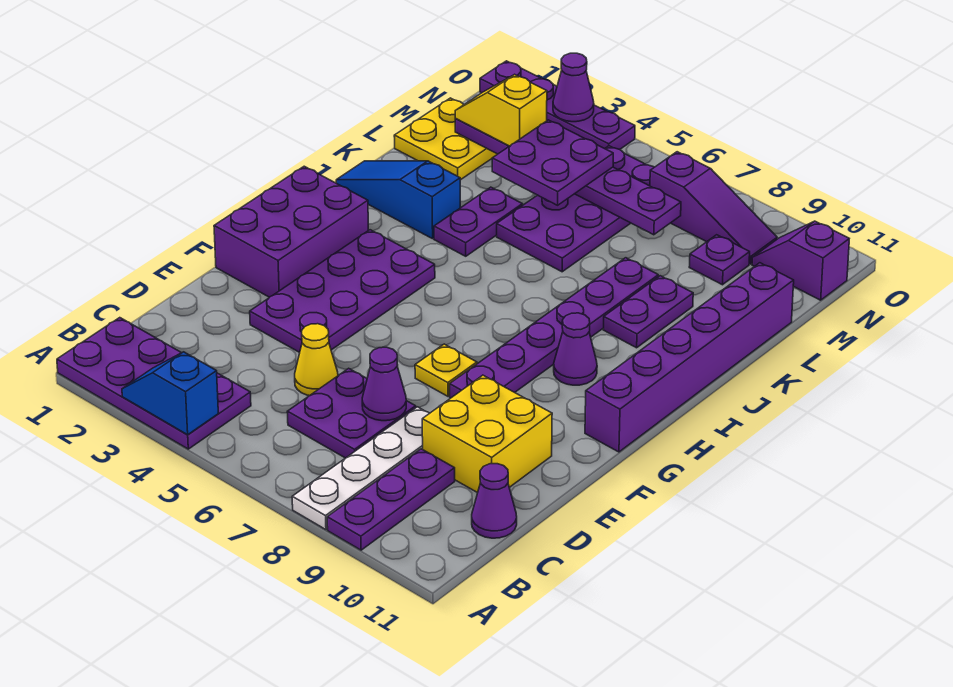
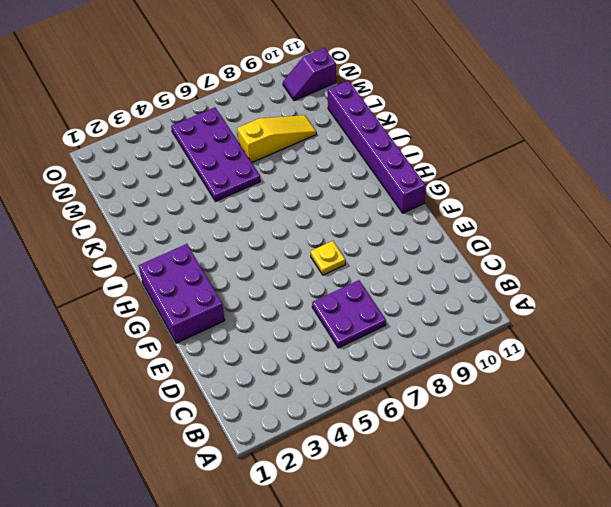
yellow slope L7:L9 level 1 top 7 -> none
none -> purple plate A1:B4 level 1
none -> white plate A8:D8 level 1
none -> purple plate A9:C9 level 1

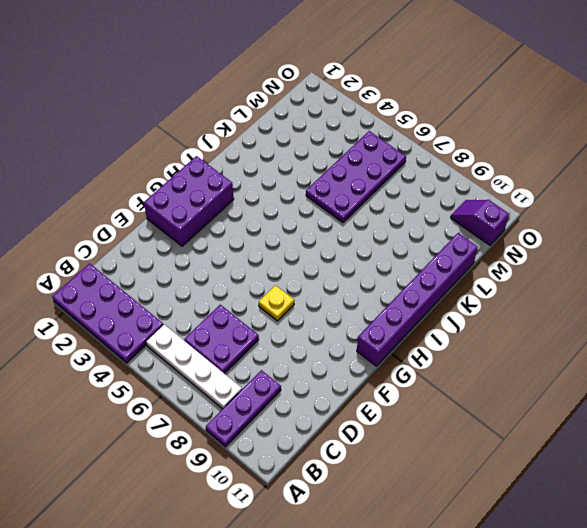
white plate B5:B8 level 1 -> white plate A8:D8 level 1
none -> purple cone C11 level 1
none -> yellow cone D5 level 1
none -> yellow brick D9:E10 level 1

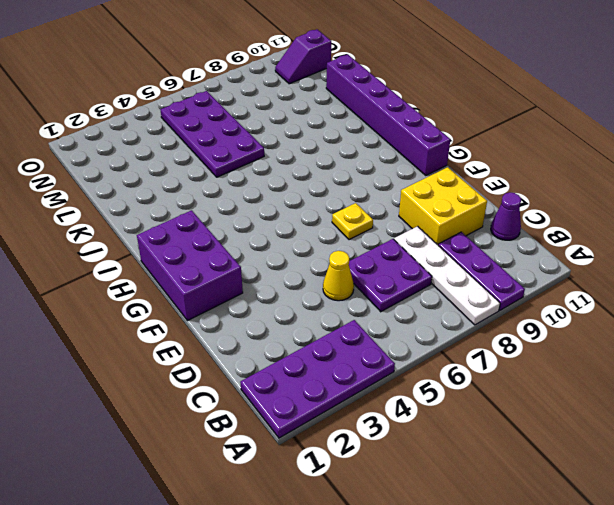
none -> purple plate E3:H4 level 1
none -> purple plate F8:K8 level 1
none -> purple cone H9 level 1

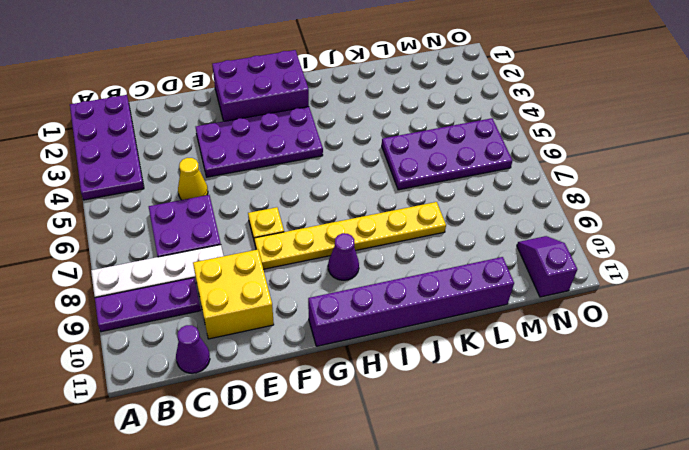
yellow plate F8:K8 level 1 -> purple plate F8:K8 level 1
none -> blue slope J1:J3 level 1 top 3
none -> purple plate J4:K4 level 1
none -> purple plate J9:K9 level 1

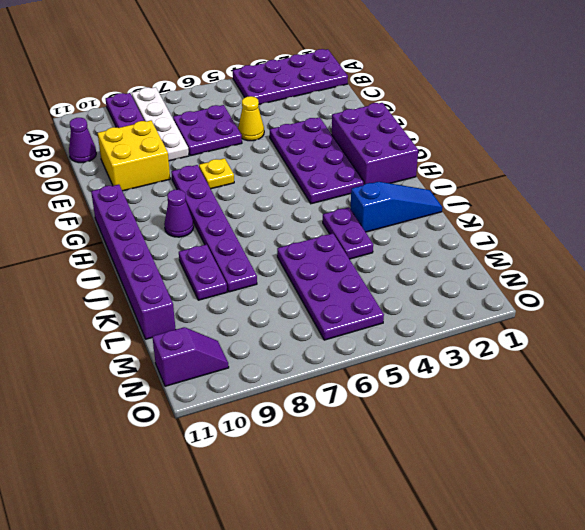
none -> yellow plate L1:M2 level 1
none -> purple plate M9 level 1
none -> purple slope N7:N9 level 1 top 7

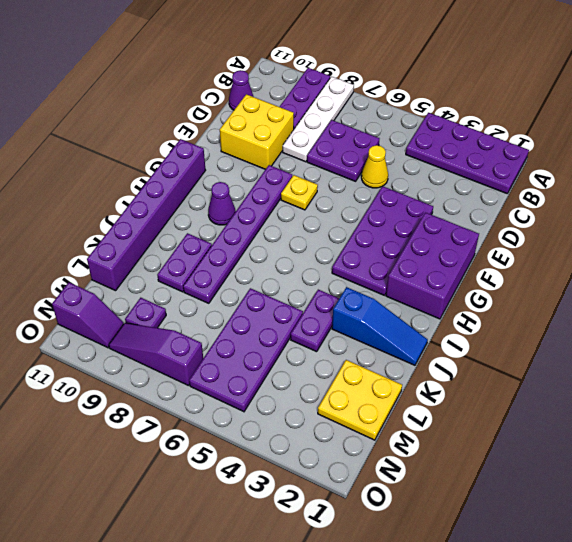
none -> purple plate O1:O4 level 1
none -> blue slope A3:A4 level 2 top 4
none -> purple cone D7 level 2

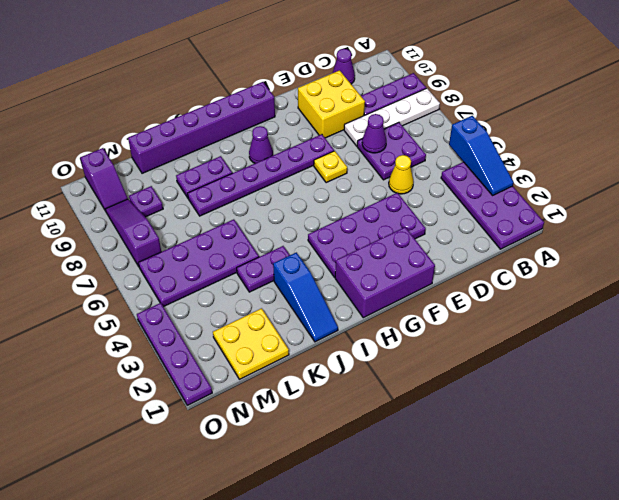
blue slope A3:A5 level 2 top 5 -> blue slope A3:A4 level 2 top 4
none -> purple plate M2:M7 level 2
none -> purple cone O3 level 2
none -> purple plate L4:M5 level 3

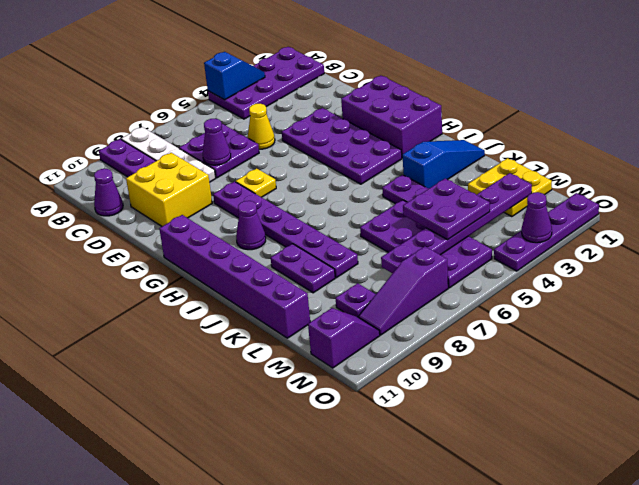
none -> yellow slope M2:M3 level 3 top 3

